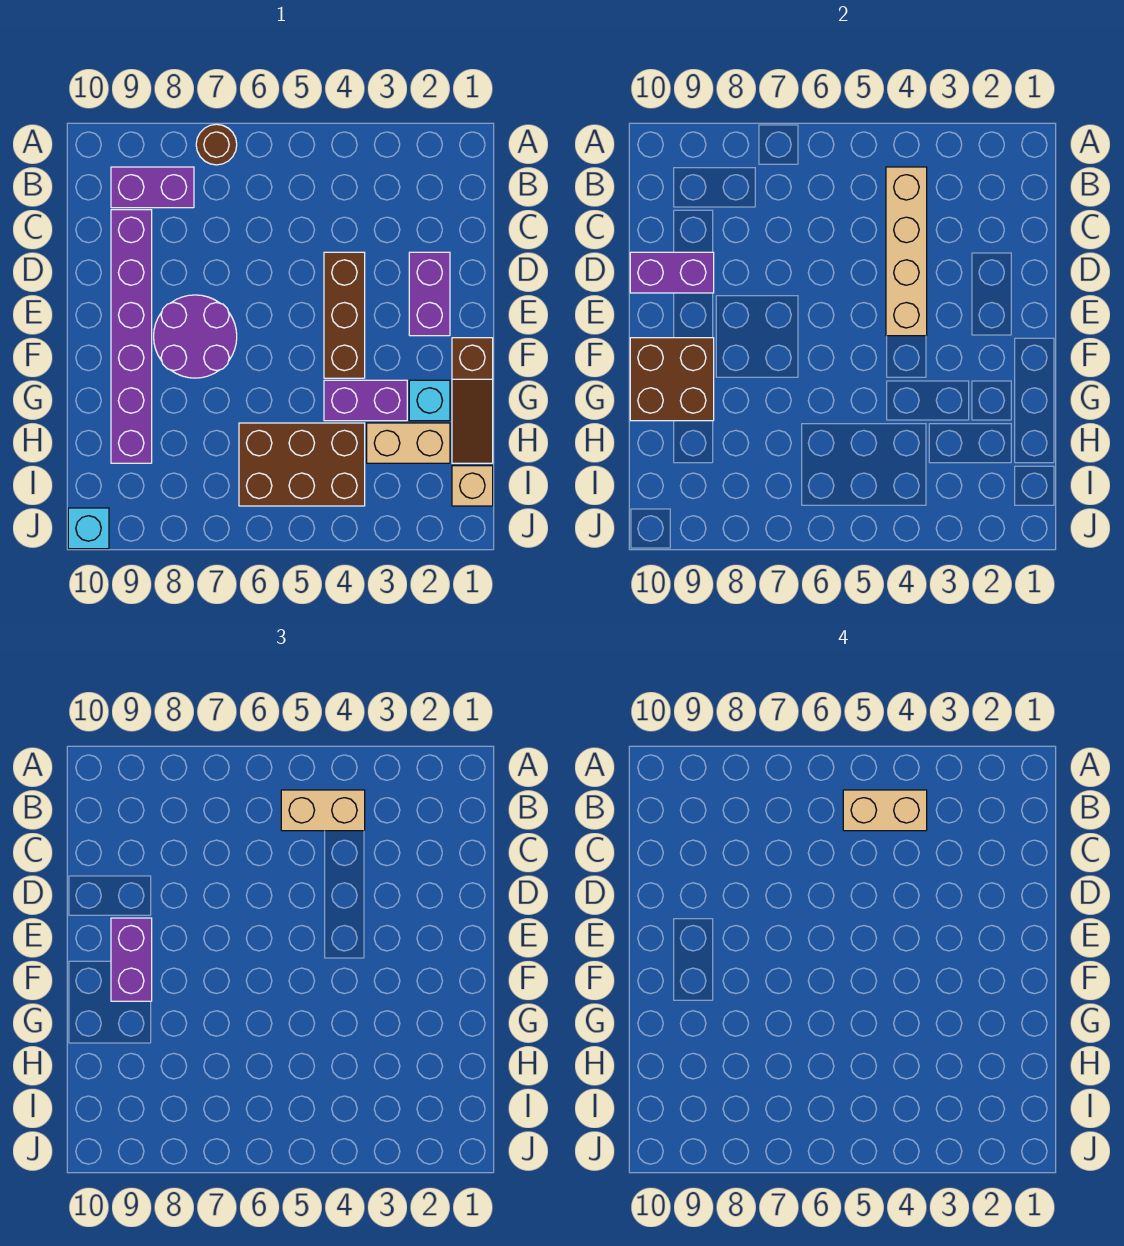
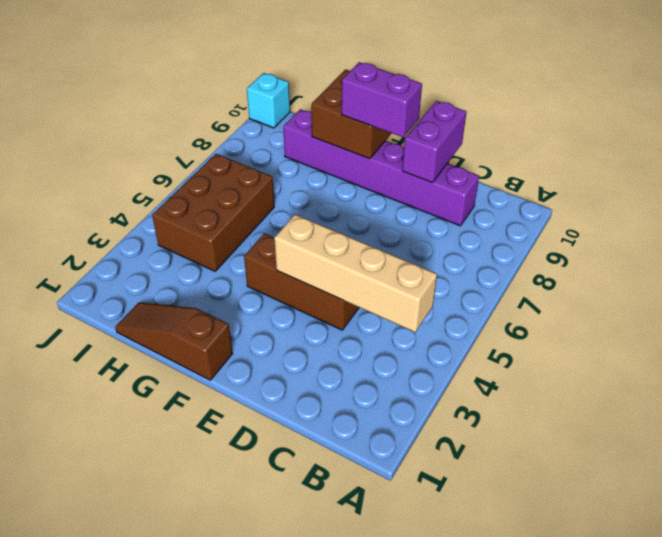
none -> brown round brick A7 level 1
none -> purple brick B8:B9 level 1
none -> purple brick D2:E2 level 1

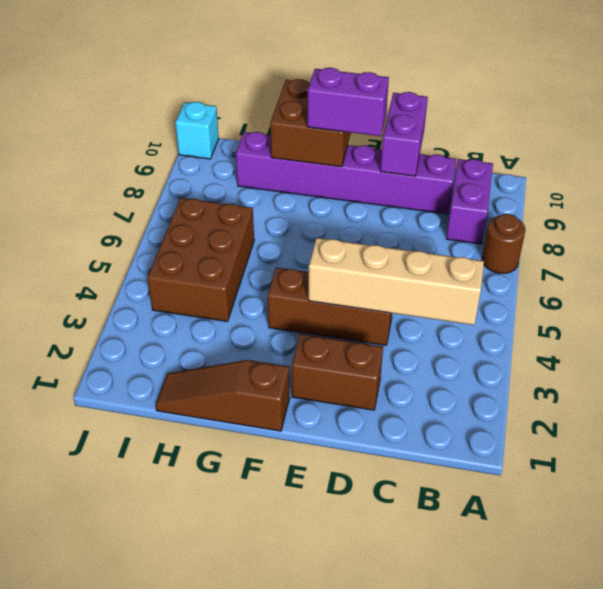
brown brick D2:E2 level 1 -> purple brick D2:E2 level 1
none -> purple round brick E7:F8 level 1
none -> cyan brick G2 level 1
none -> purple brick G3:G4 level 1

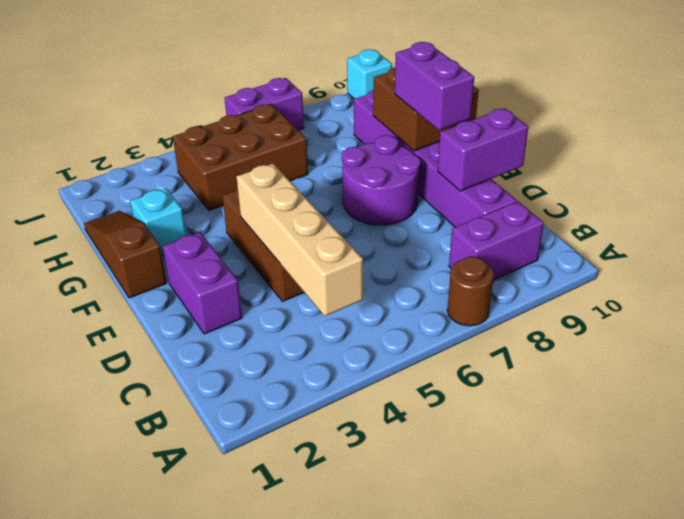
purple brick J6:J7 level 1 -> purple brick G3:G4 level 1
none -> tan brick H2:H3 level 1
none -> tan brick I1 level 1
none -> tan brick B4:B5 level 3

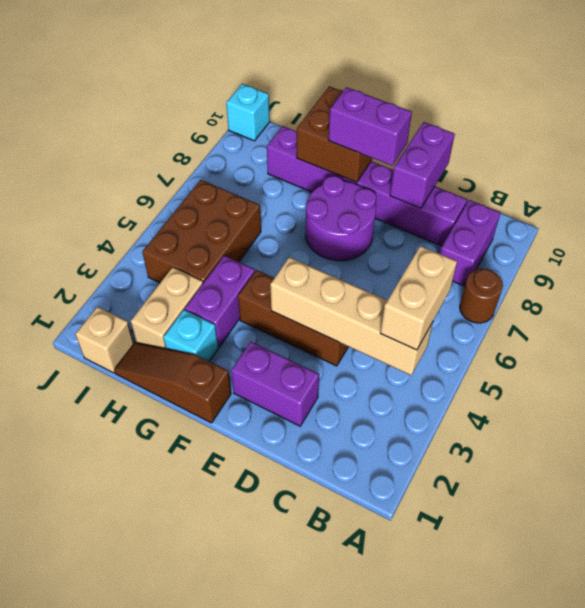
none -> tan brick B4:B5 level 4

